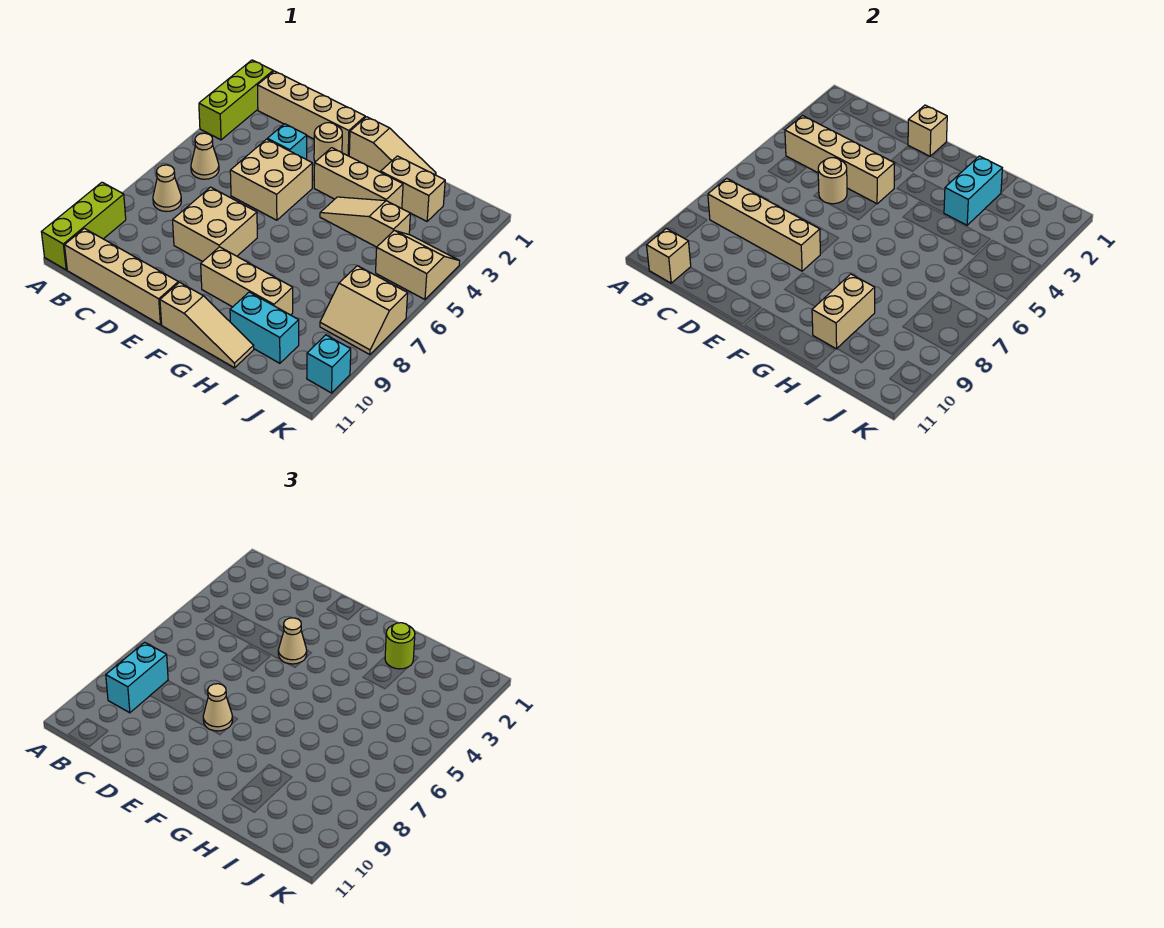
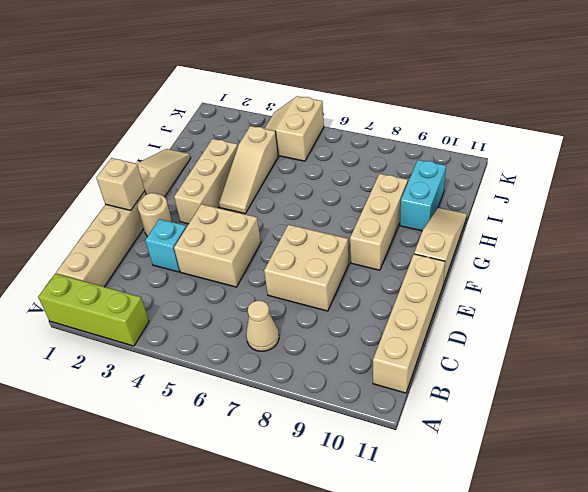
none -> lime brick A9:A11 level 1
none -> tan cone B5 level 1
none -> tan brick H2:I2 level 1
none -> tan slope J7:K8 level 1 top 7

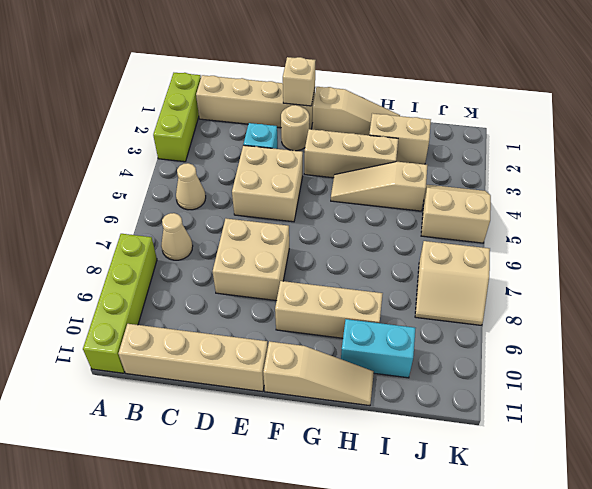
lime brick A8:A11 level 1 -> lime brick A9:A11 level 1
none -> cyan brick K10 level 1
none -> tan brick B4:E4 level 2
none -> tan brick B8:E8 level 2
none -> tan brick B11 level 2

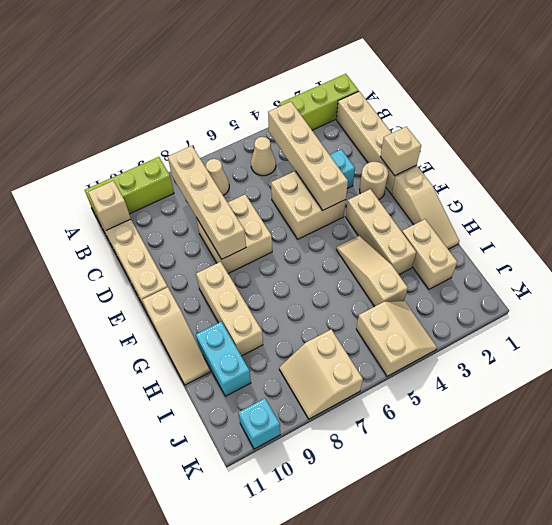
none -> tan round brick D5 level 2
none -> cyan brick H2:H3 level 2
none -> tan brick H9:H10 level 2
none -> cyan brick B8:B9 level 3

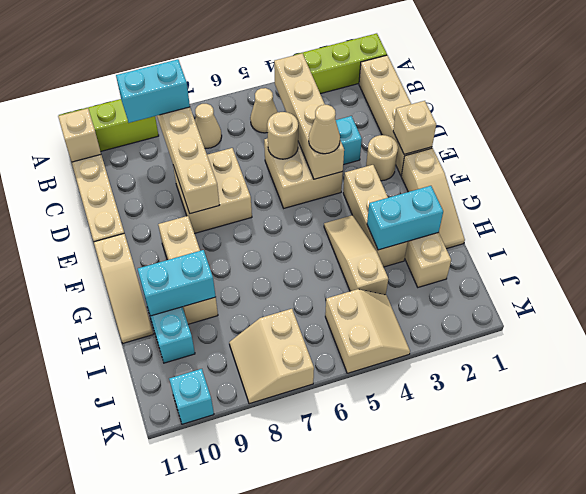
cyan brick H9:H10 level 2 -> tan brick H9:H10 level 2
none -> tan cone E8 level 3
none -> lime round brick H2 level 3

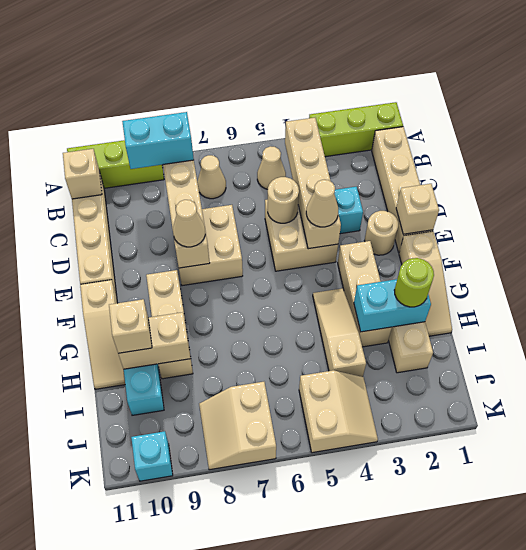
tan brick H10 level 3 -> none

